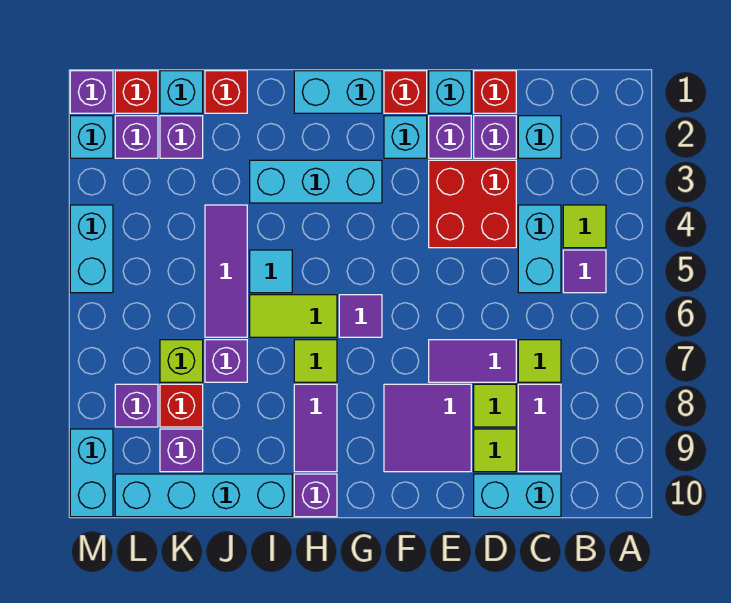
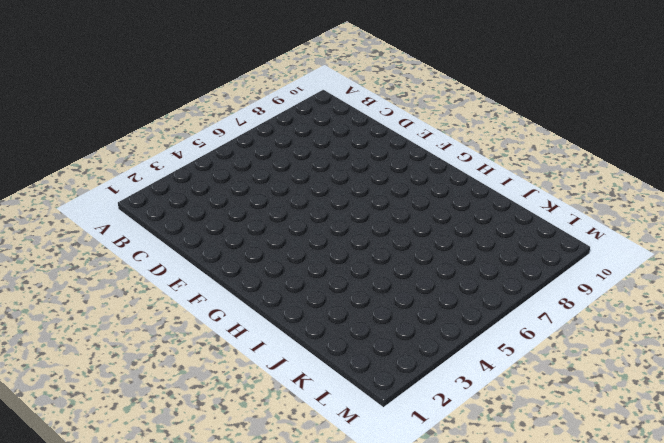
none -> lime tile B4 level 1
none -> purple tile B5 level 1
none -> cyan brick C2 level 1
none -> cyan brick C4:C5 level 1

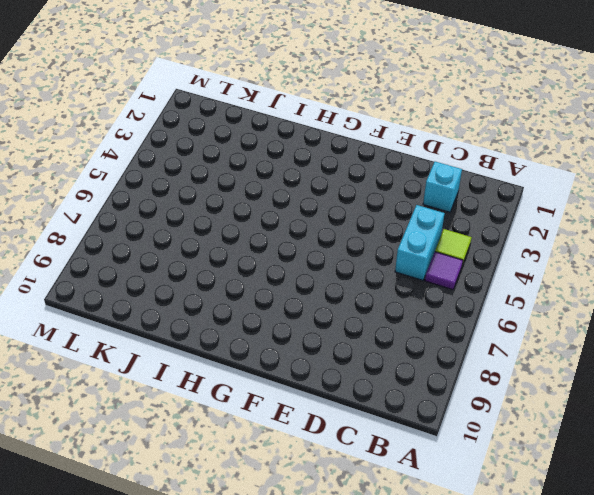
none -> lime tile C7 level 1
none -> purple tile C8:C9 level 1
none -> cyan brick C10:D10 level 1
none -> red brick D1 level 1

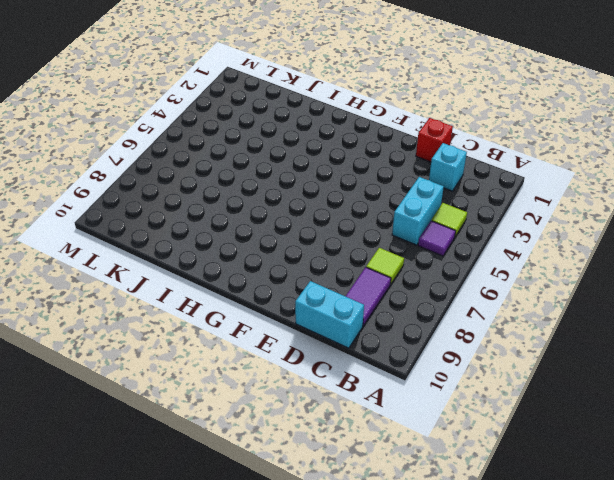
none -> purple brick D2 level 1
none -> red brick D3:E4 level 1
none -> purple tile D7:E7 level 1
none -> lime tile D8 level 1

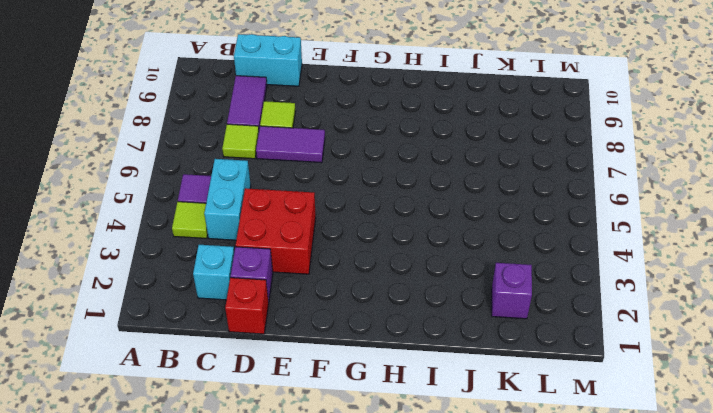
none -> lime tile D9 level 1
none -> cyan brick E1 level 1
none -> purple brick E2 level 1
none -> purple tile E8:F9 level 1

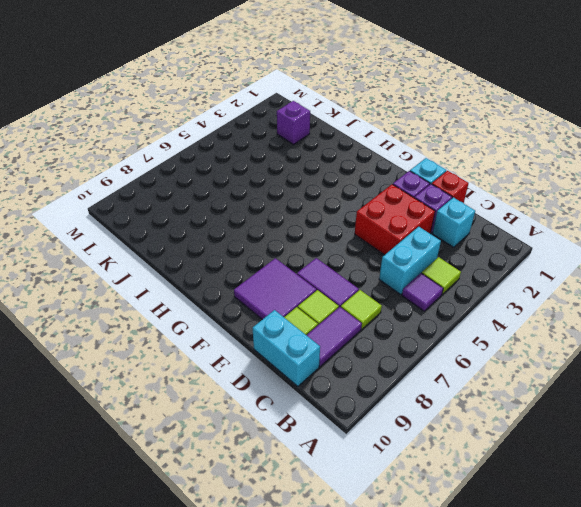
none -> red brick F1 level 1
none -> cyan brick F2 level 1
none -> cyan brick G1:H1 level 1
none -> cyan brick G3:I3 level 1

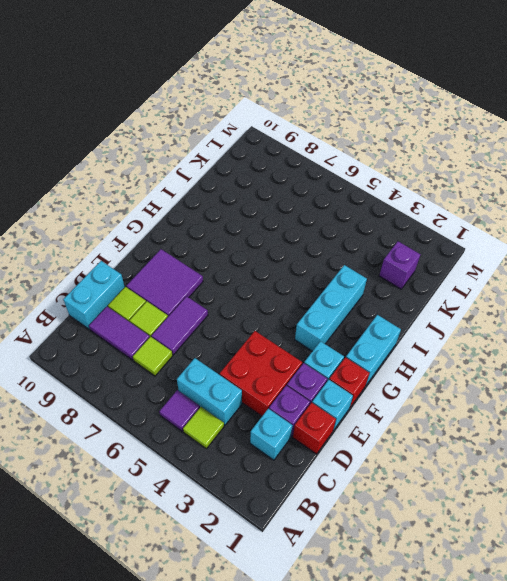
none -> purple tile G6 level 1
none -> lime tile H6:I6 level 1
none -> lime tile H7 level 1
none -> purple tile H8:H9 level 1

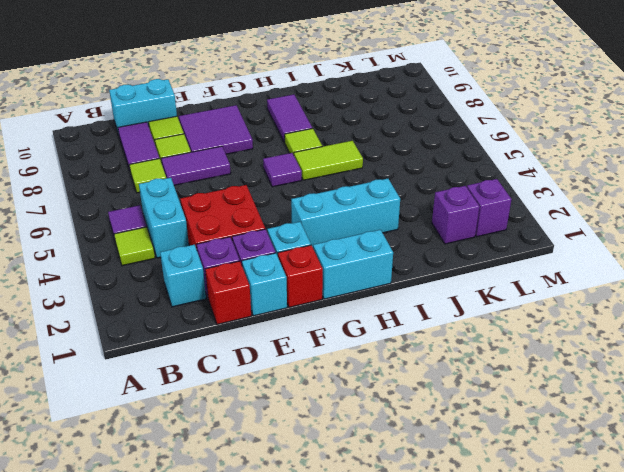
none -> purple brick H10 level 1
none -> cyan tile I5 level 1
none -> cyan brick I10:L10 level 1
none -> red brick J1 level 1

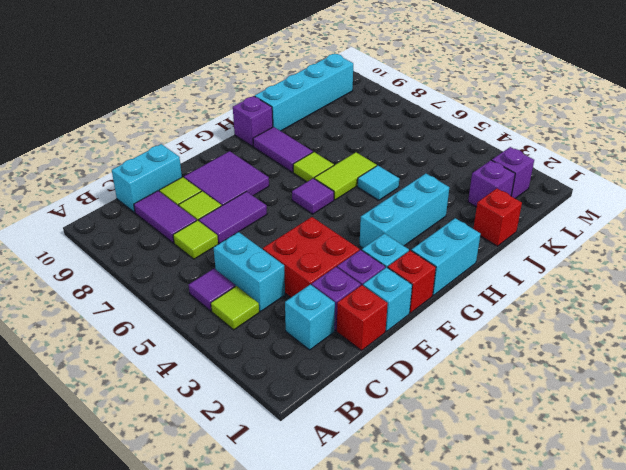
none -> purple tile J4:J6 level 1
none -> purple brick J7 level 1
none -> cyan brick K1 level 1
none -> lime brick K7 level 1

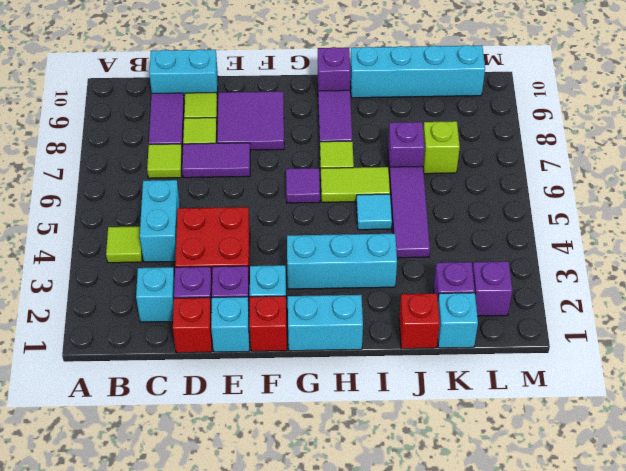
none -> purple tile B5 level 1
none -> red brick K8 level 1
none -> purple brick K9 level 1
none -> red brick L1 level 1

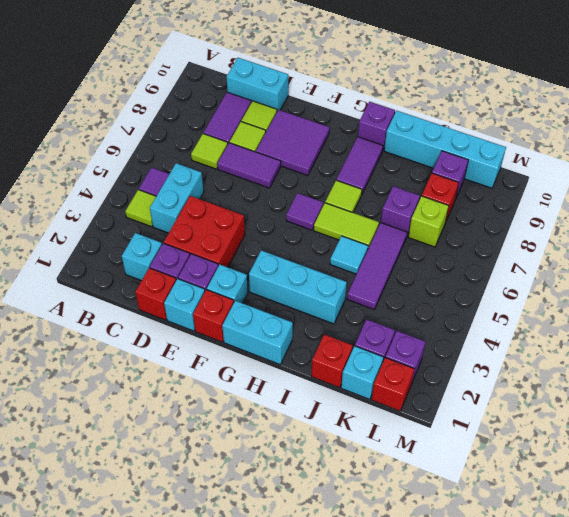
none -> purple brick L8 level 1
none -> purple brick M1 level 1
none -> cyan brick M2 level 1
none -> cyan brick M4:M5 level 1

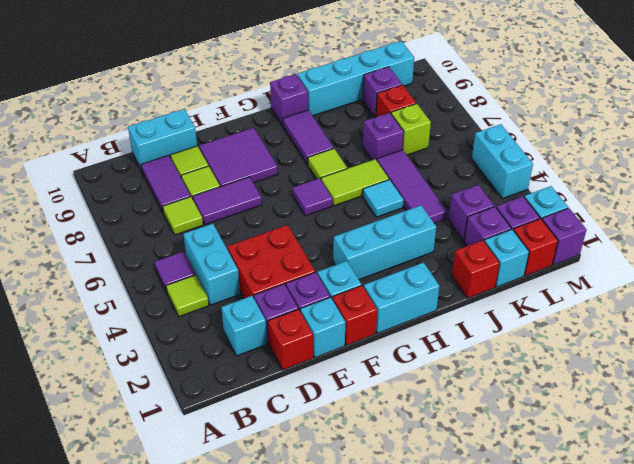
purple brick K3 level 1 -> purple brick L8 level 1
none -> cyan brick M9:M10 level 1

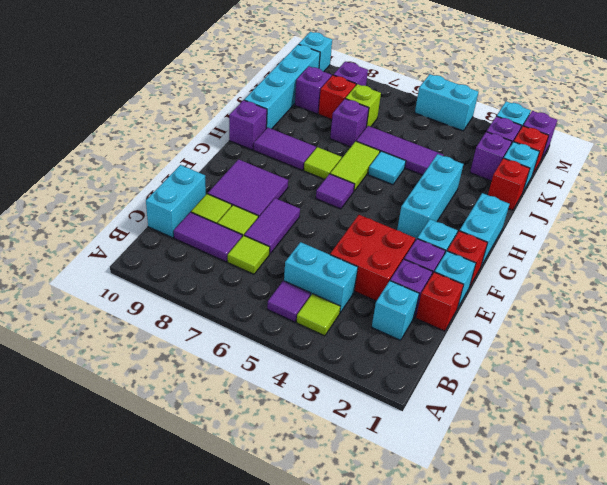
cyan brick M10 level 1 -> cyan brick M9:M10 level 1

